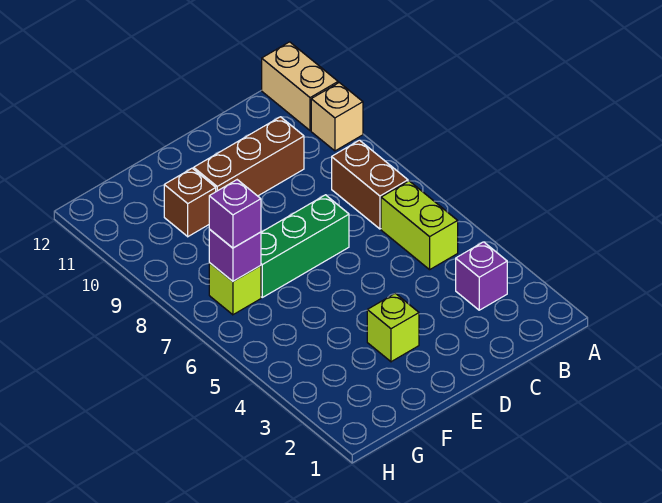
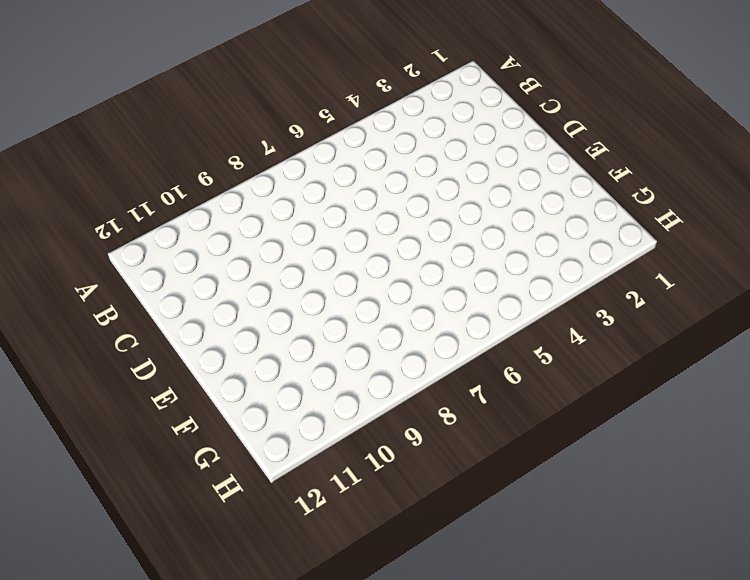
none -> tan brick A10 level 1
none -> tan brick A11:A12 level 1
none -> purple brick B3 level 1

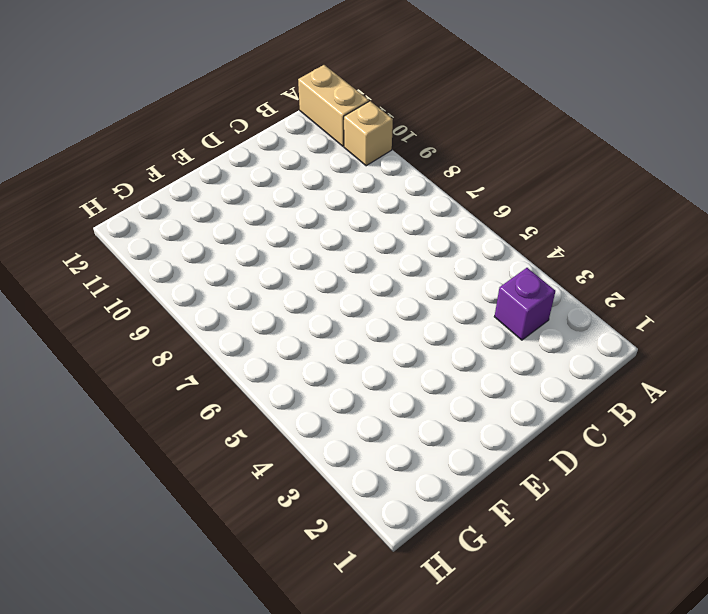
none -> lime brick B5:B6 level 1
none -> brown brick B7:B8 level 1
none -> brown brick C10:E10 level 1

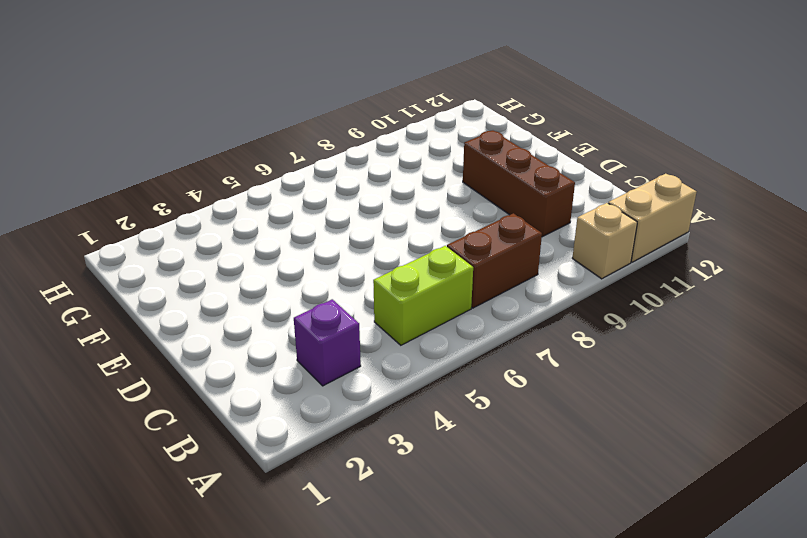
none -> green brick D7:F7 level 1
none -> lime brick E3 level 1
none -> brown brick F10 level 1

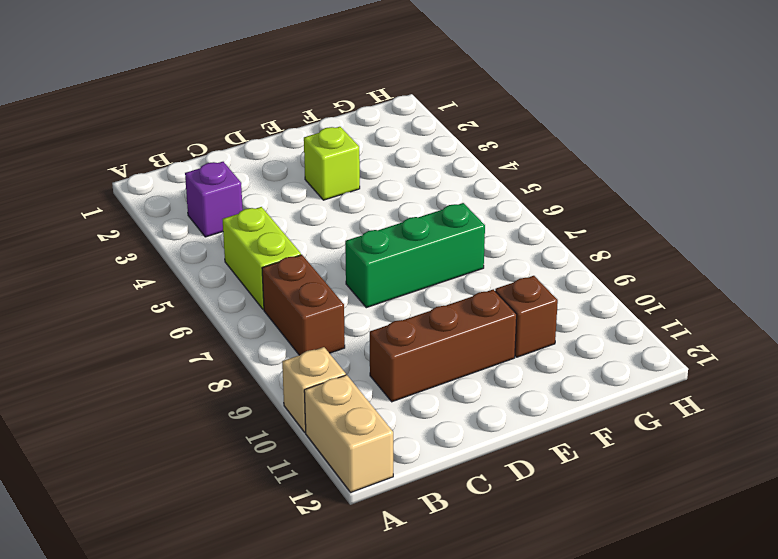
none -> lime brick G7 level 1
none -> purple brick G7 level 2
none -> purple brick G7 level 3

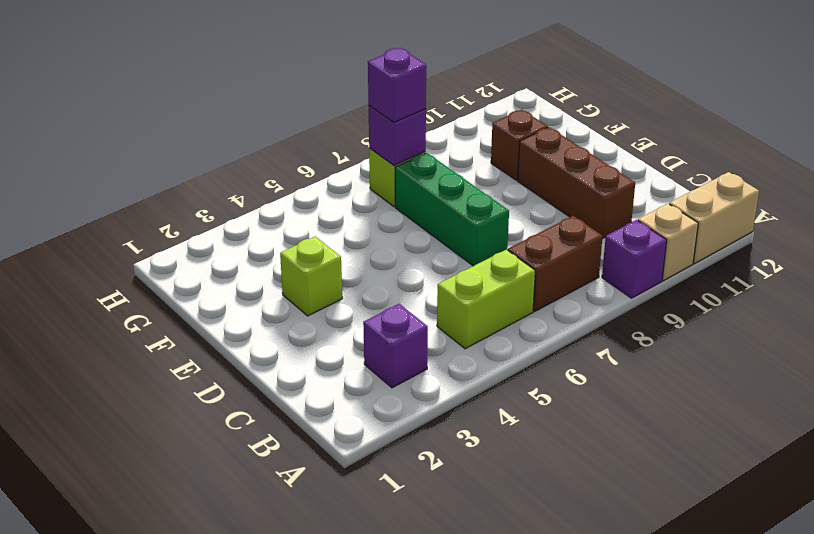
purple brick A9 level 1 -> none

